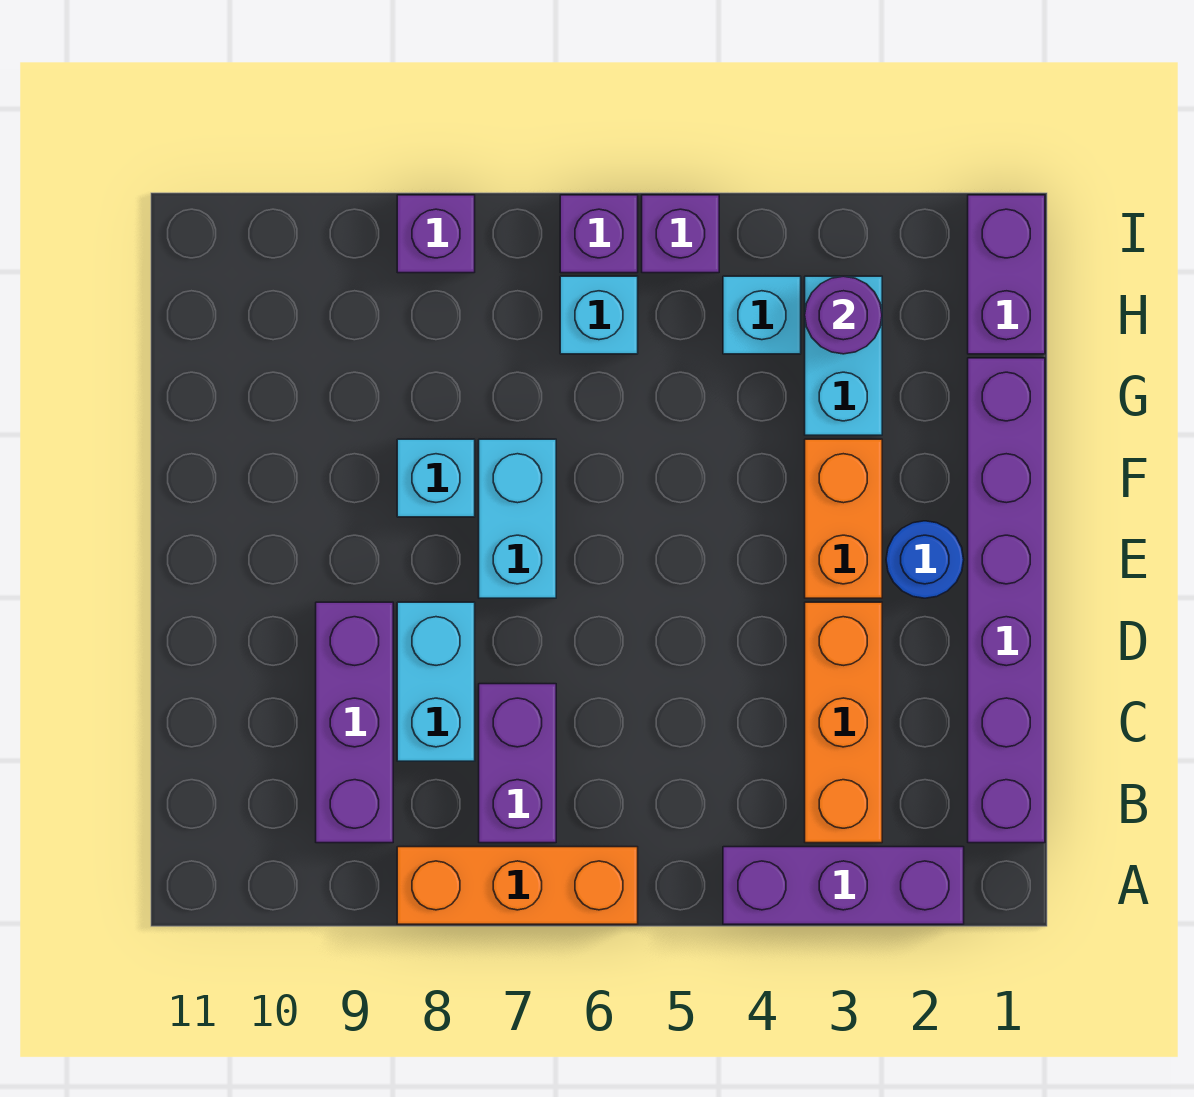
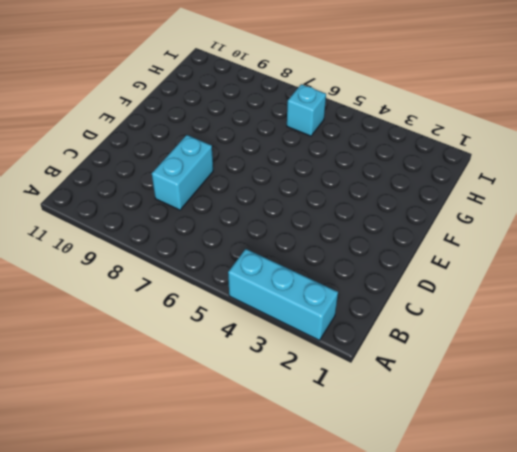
cyan brick A2:A4 level 1 -> purple brick A2:A4 level 1
none -> orange brick A6:A8 level 1
none -> purple brick B1:G1 level 1
none -> orange brick B3:D3 level 1

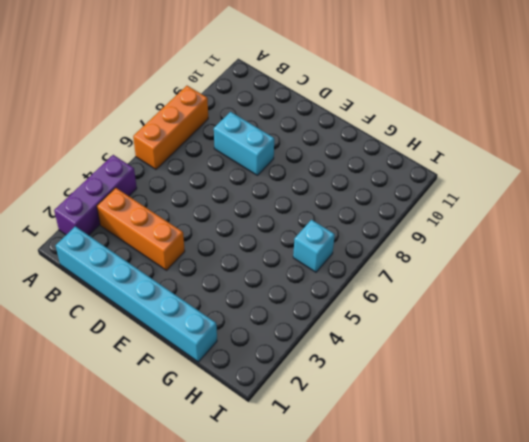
cyan brick B1:G1 level 1 -> purple brick B1:G1 level 1
none -> purple brick B7:C7 level 1
none -> purple brick B9:D9 level 1
none -> blue round brick E2 level 1

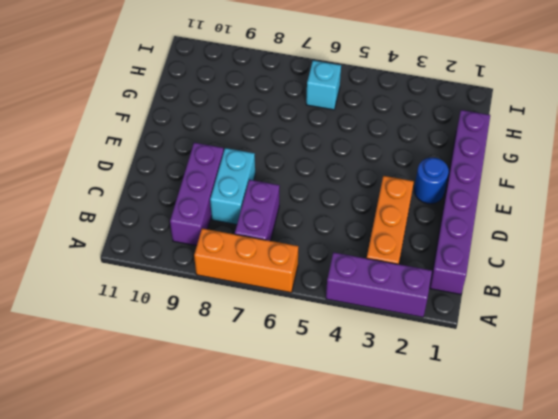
none -> orange brick E3:F3 level 1
none -> cyan brick E7:F7 level 1
none -> cyan brick F8 level 1

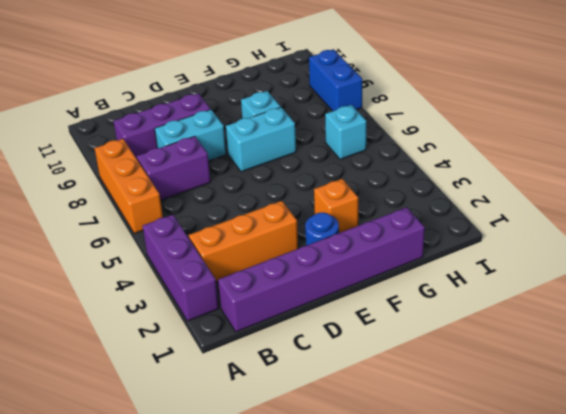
orange brick F3 level 1 -> orange brick E3:F3 level 1
blue brick I8:I9 level 1 -> purple brick I8 level 1
none -> cyan brick G3:H3 level 1
none -> purple brick H1:I1 level 1
none -> cyan brick H4 level 1

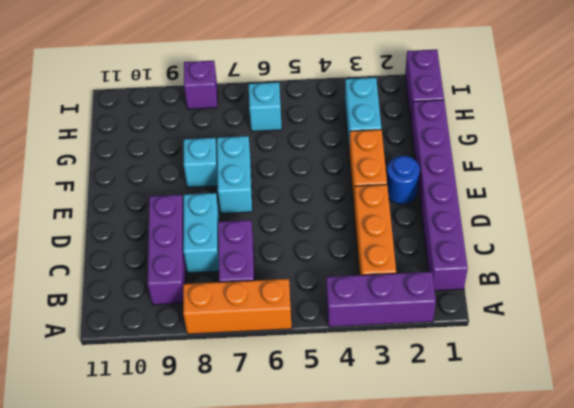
none -> cyan brick H4 level 1
none -> purple brick I5 level 1
none -> purple brick I6 level 1

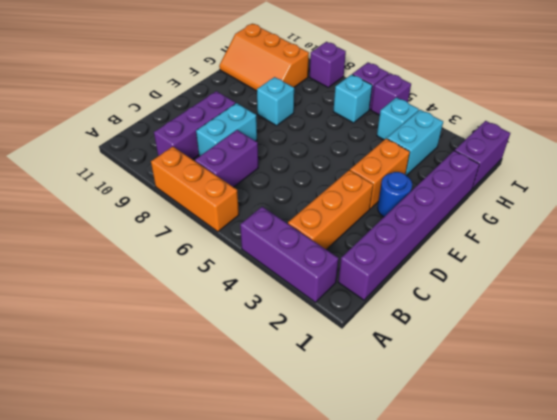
orange slope G9:H11 level 1 top H -> none
none -> cyan brick E7:F7 level 1
none -> purple round brick H3 level 2

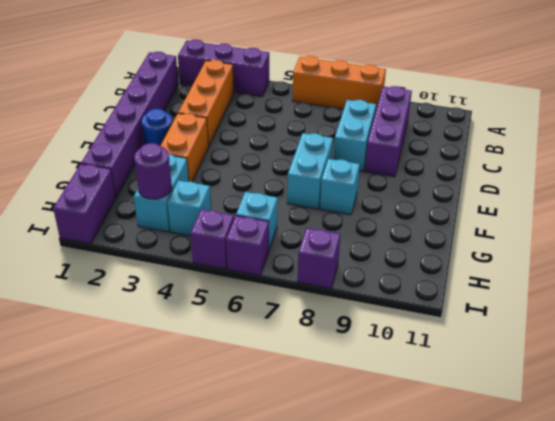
none -> purple brick B7:C7 level 1

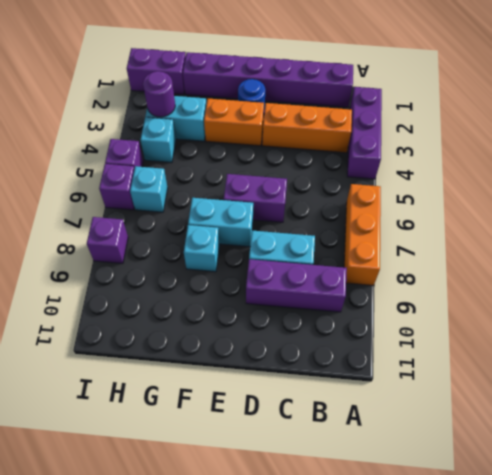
purple brick D6:E6 level 1 -> purple brick B7:C7 level 1

